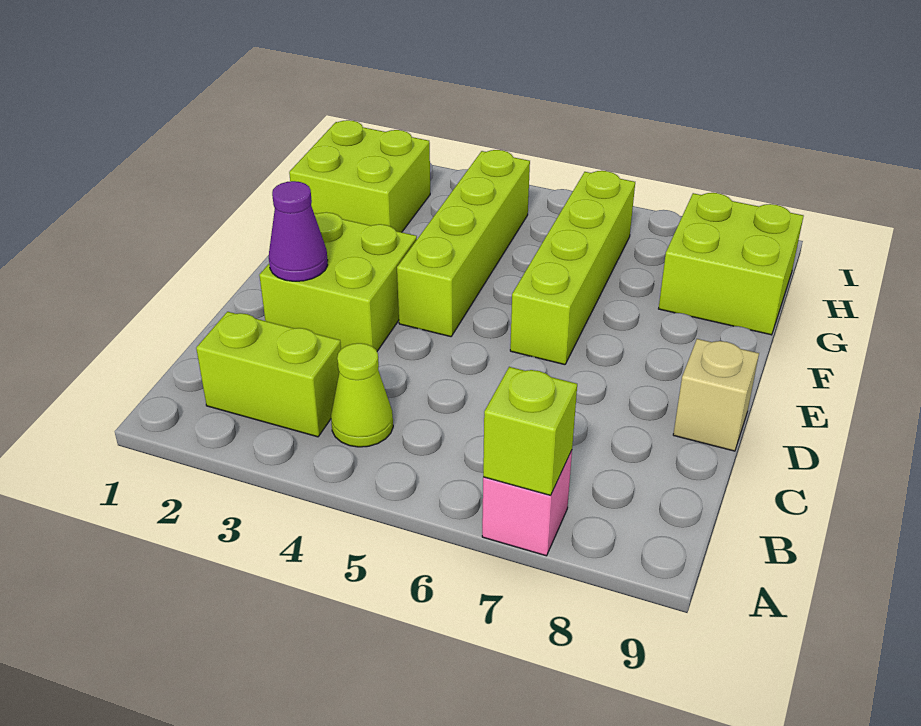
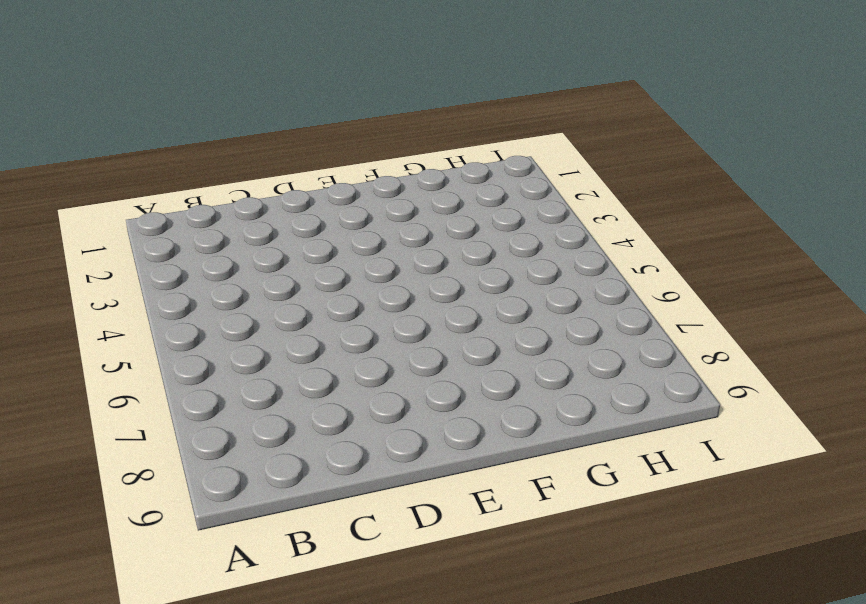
none -> pink brick A7 level 1
none -> lime brick B2:B3 level 1

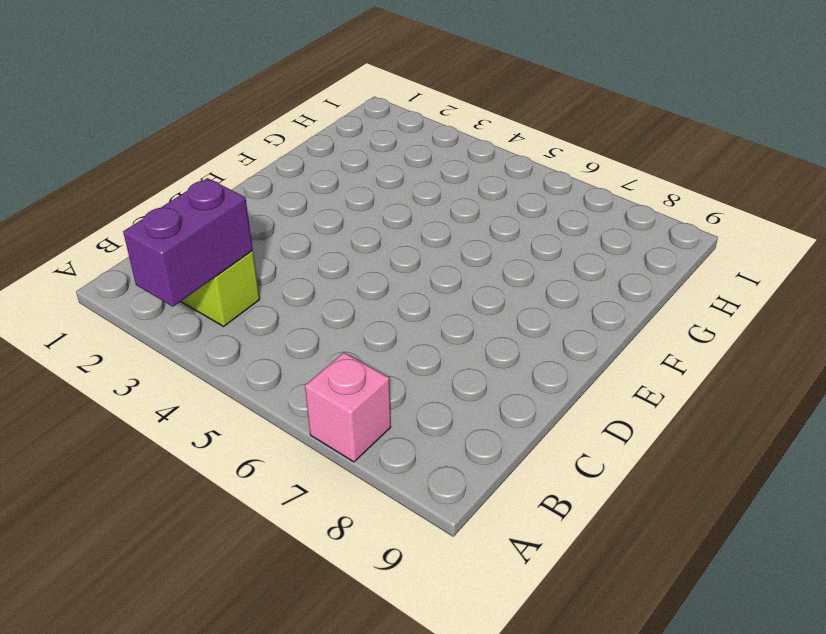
purple brick A3:B3 level 2 -> none
none -> lime cone B4 level 1
none -> lime brick D2:E3 level 1

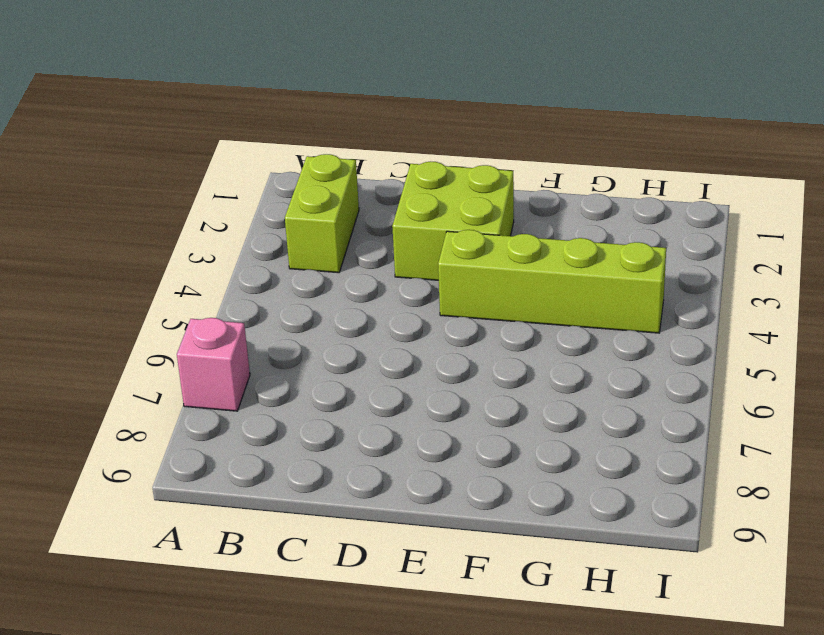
none -> lime cone B4 level 1
none -> tan brick D9 level 1

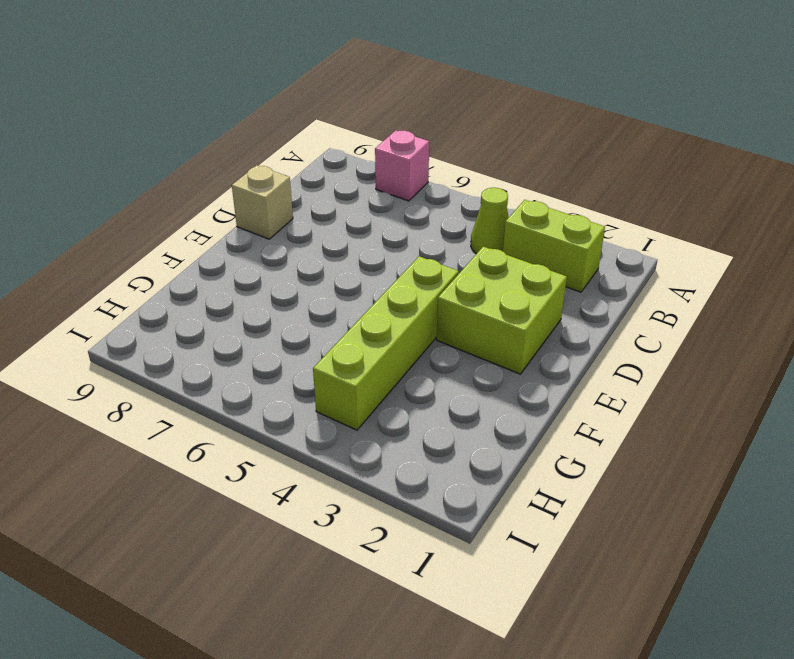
none -> lime brick E6:H6 level 1
none -> lime brick G1:H2 level 1

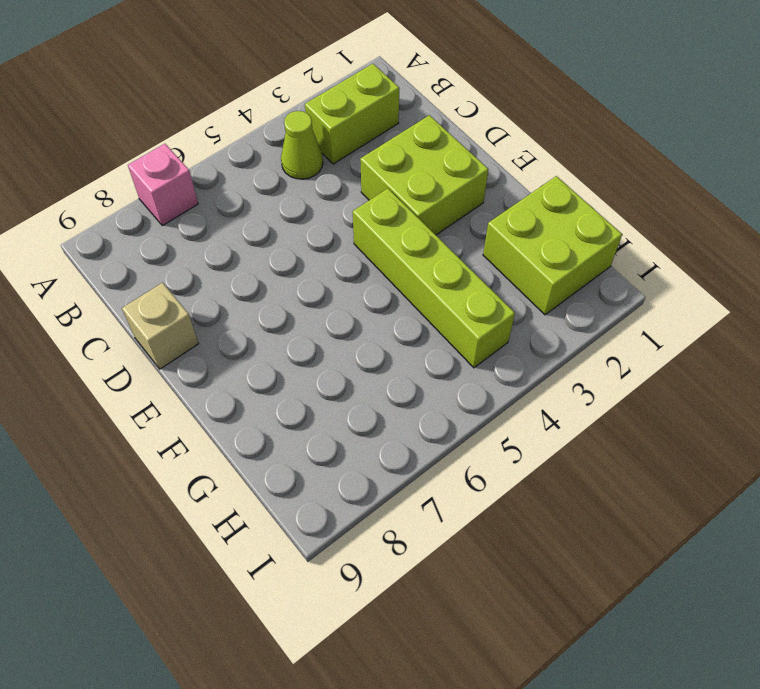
none -> lime brick E6:H6 level 1
none -> lime brick G8:H9 level 1

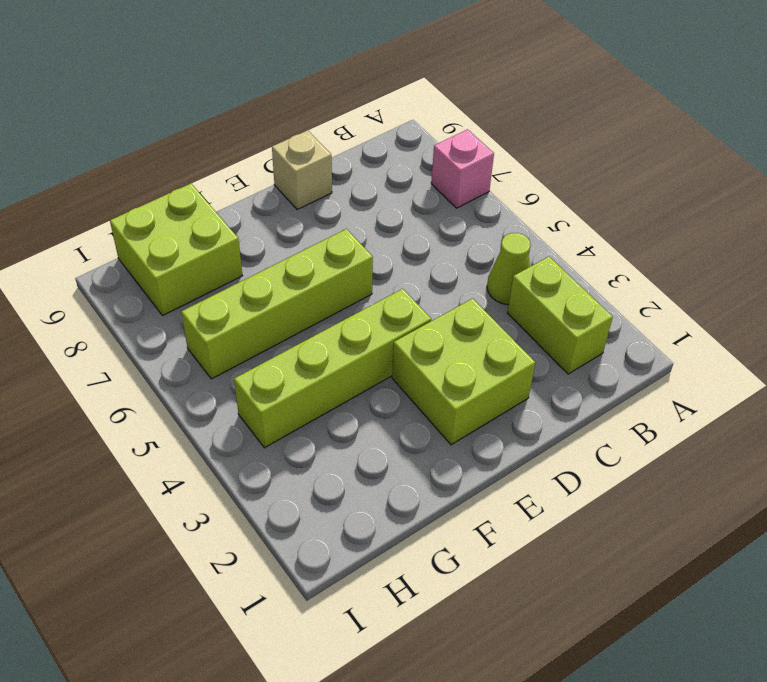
none -> lime brick G1:H2 level 1
none -> lime brick A7 level 2

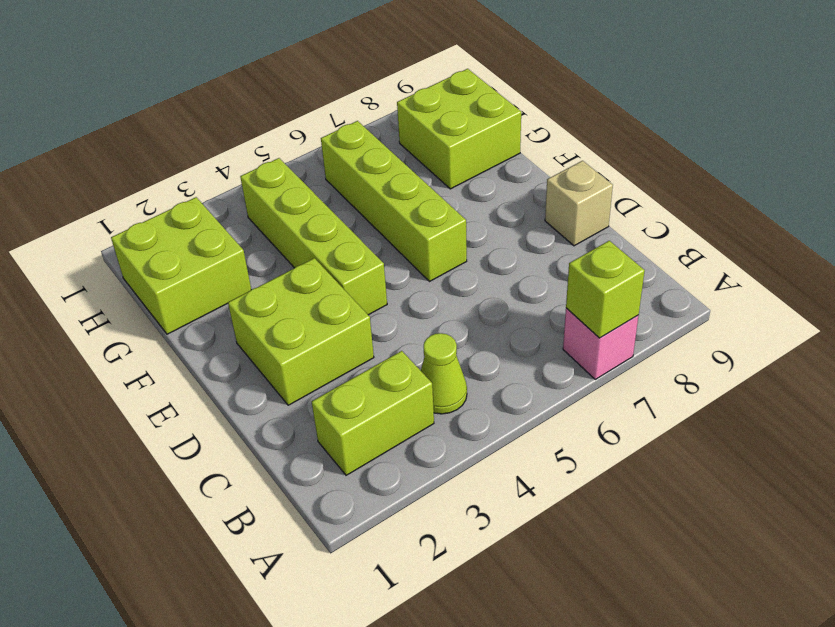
none -> purple cone D2 level 2

